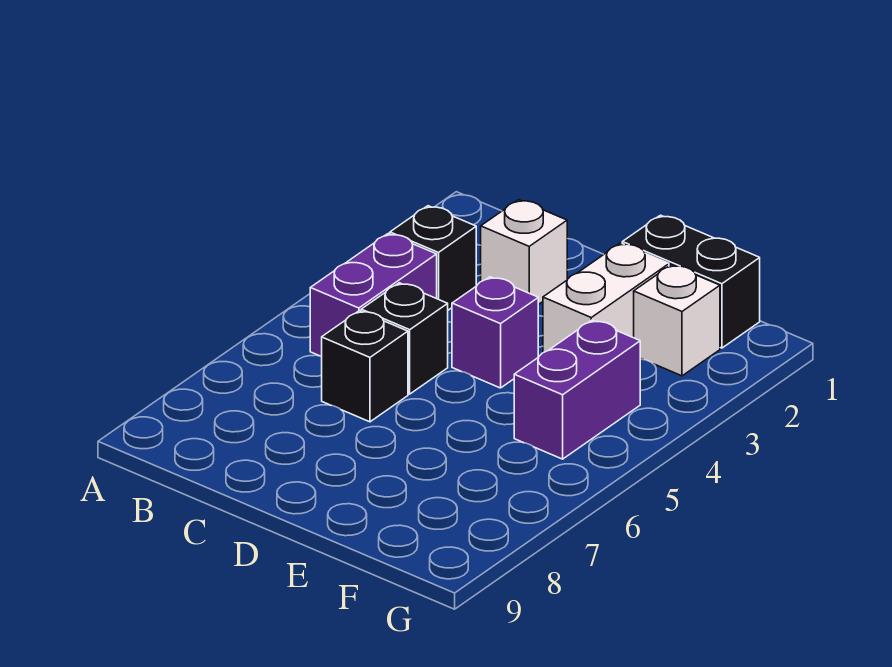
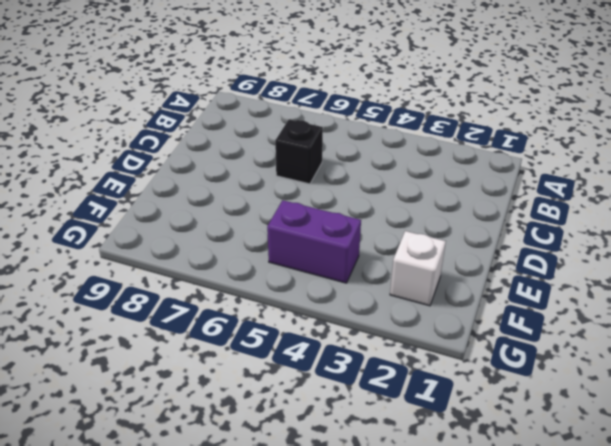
none -> black brick B3 level 1
none -> purple brick B4:B5 level 1

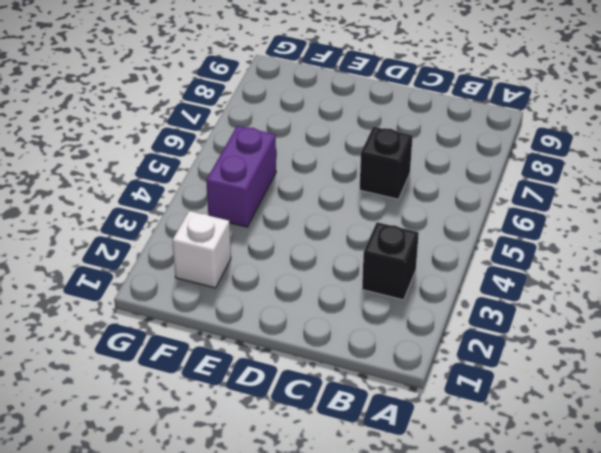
none -> purple brick B4:B5 level 1
none -> white brick C2 level 1

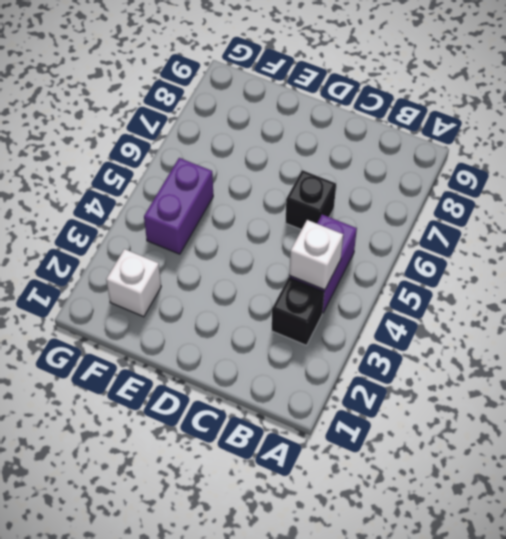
white brick B4 level 2 -> white brick C2 level 1
none -> black brick C5 level 1
none -> purple brick D4 level 1

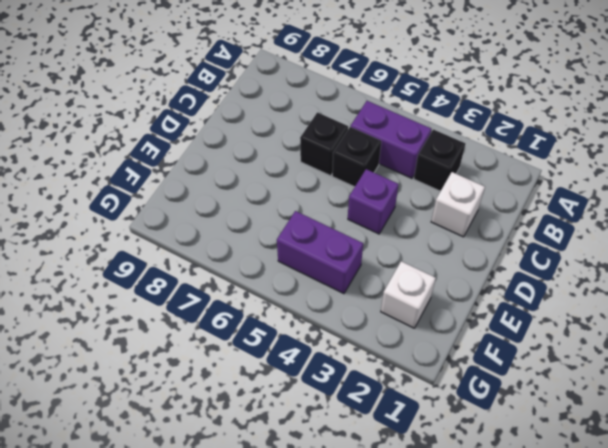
none -> black brick E1:F1 level 1
none -> white brick E2:E3 level 1

